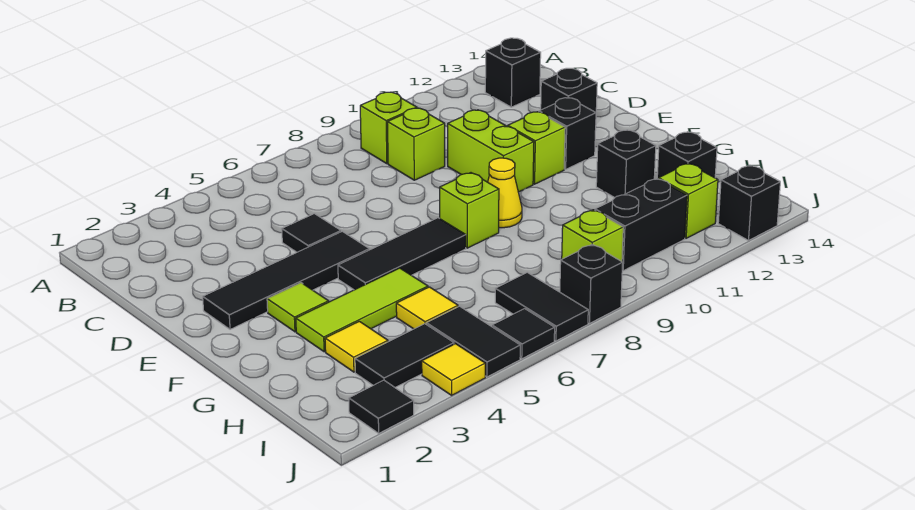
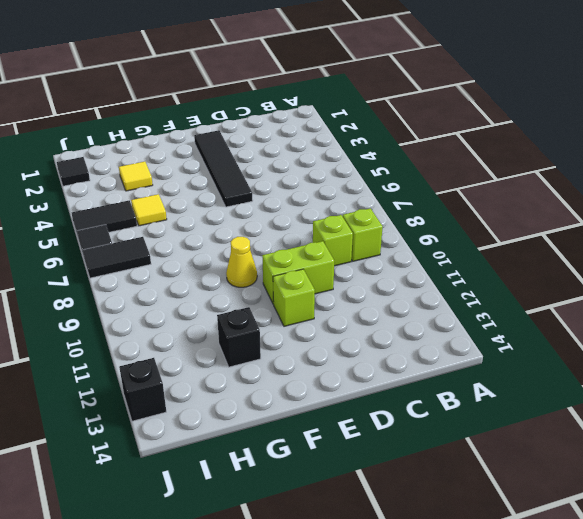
none -> black brick B13 level 1
none -> black tile D5 level 1
none -> black brick D13 level 1

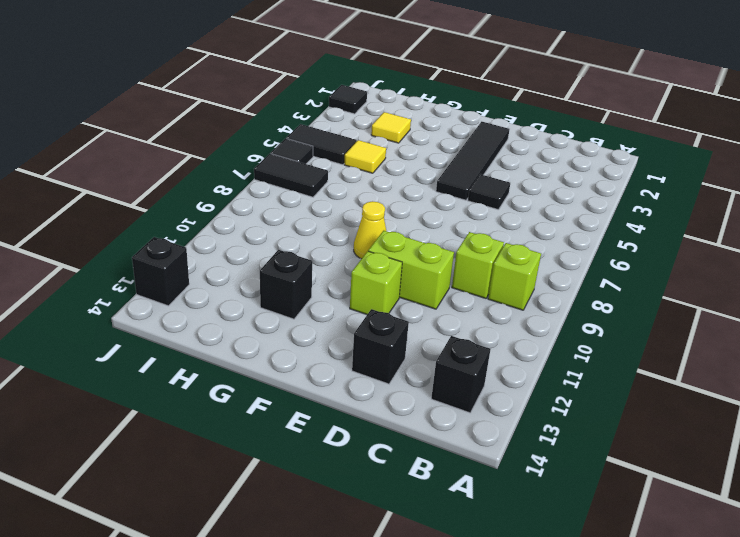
none -> black brick E12 level 1
none -> lime tile F3 level 1
none -> black tile F5:F7 level 1

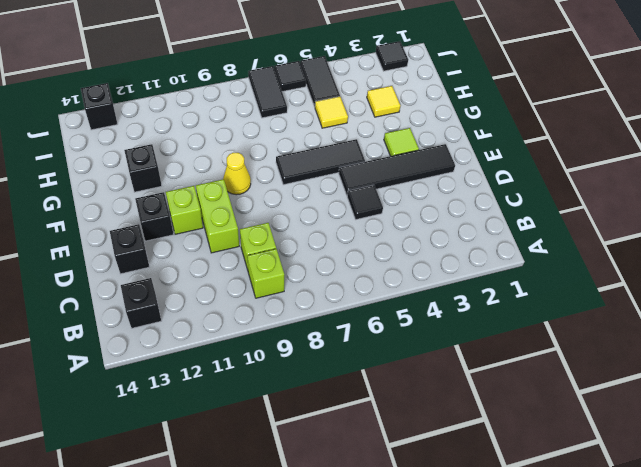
none -> lime brick F8 level 1
none -> lime tile G3:G5 level 1
none -> black brick H13 level 1

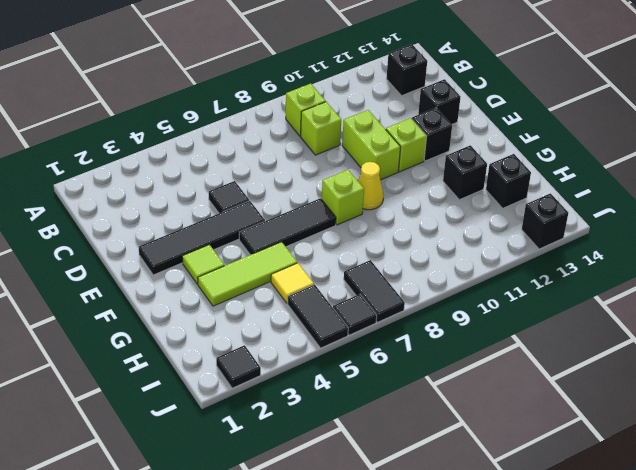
none -> yellow tile H3 level 1
none -> black tile I3:I4 level 1
none -> lime brick I9 level 1

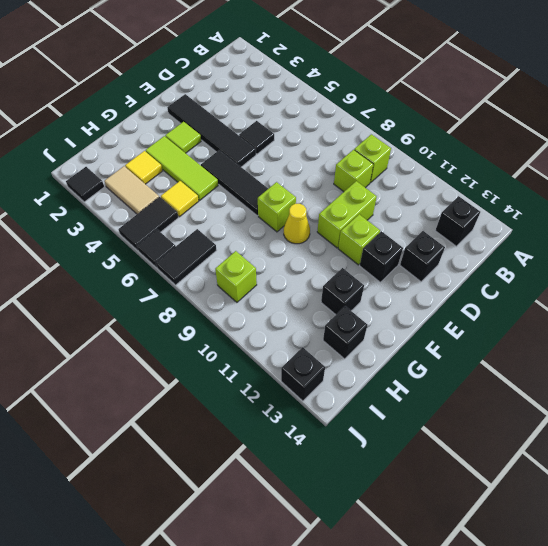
tan tile I3:I4 level 1 -> black tile I3:I4 level 1
none -> black brick I10:I11 level 1
none -> lime brick I12 level 1
none -> yellow tile J4 level 1

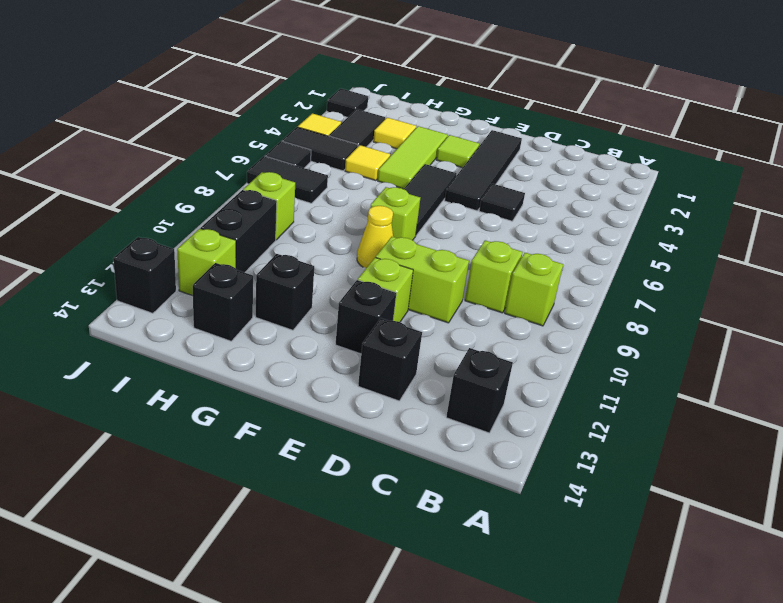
none -> black brick J8 level 1

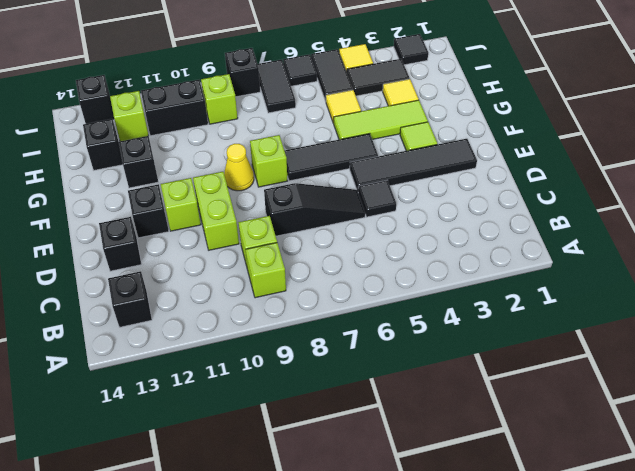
black slope D6:D8 level 1 top 8 -> none

